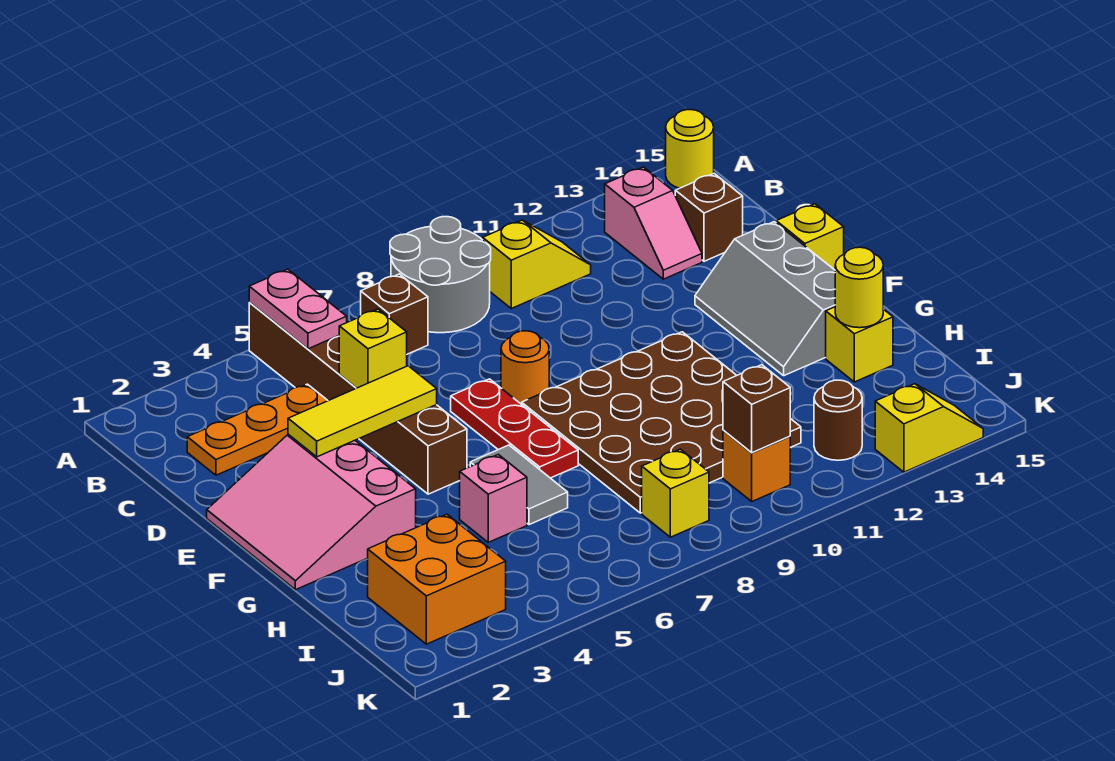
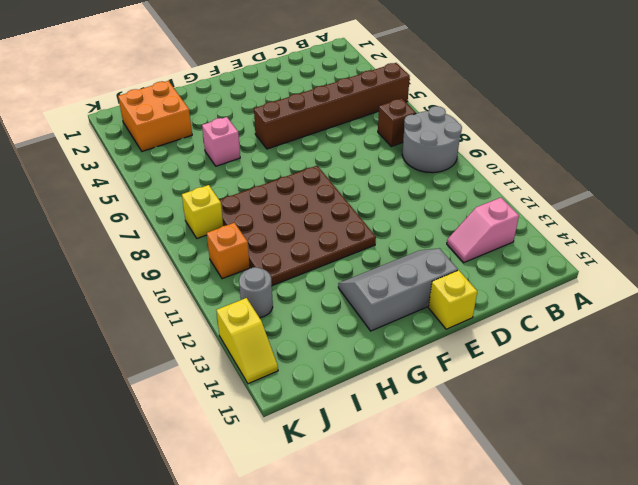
grey round brick J12 level 1 -> brown round brick J12 level 1
none -> yellow round brick A15 level 1
none -> yellow slope B10:B11 level 1 top 10
none -> orange plate C2:C4 level 1

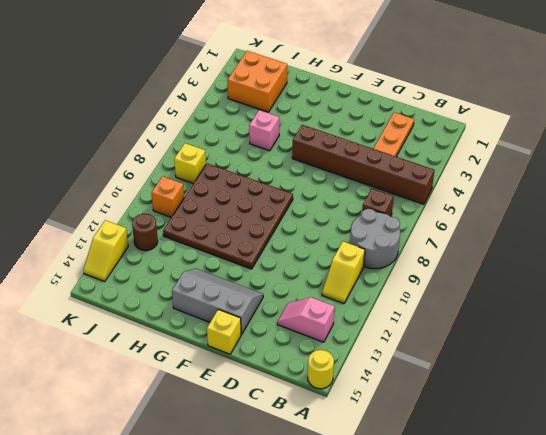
none -> brown brick C14 level 1
none -> pink slope E1:G3 level 1 top 3
none -> red plate E7:G7 level 1

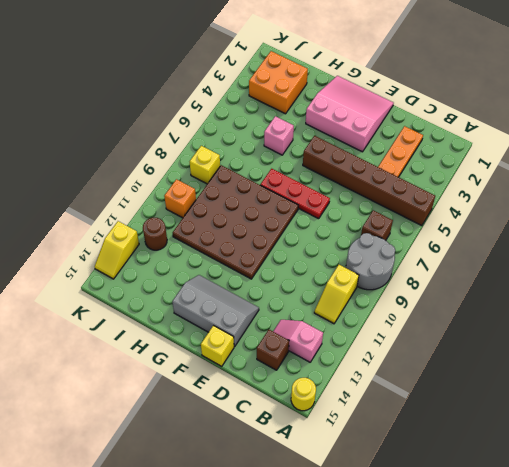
none -> orange round brick E8 level 1
none -> grey tile G6:H6 level 1
none -> yellow brick H14 level 1

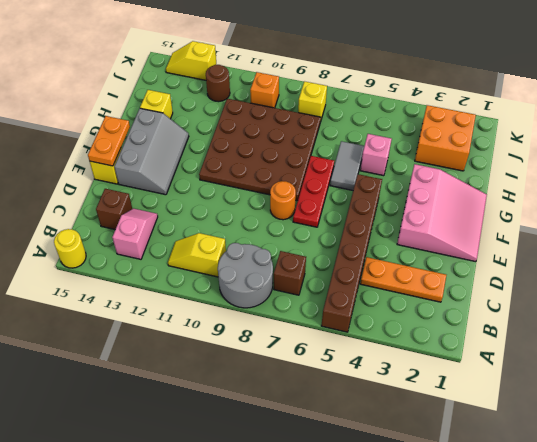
orange plate E15:F15 level 2 -> none
none -> pink plate A5:B5 level 2
none -> yellow brick D5 level 2
none -> yellow tile E3:E5 level 2

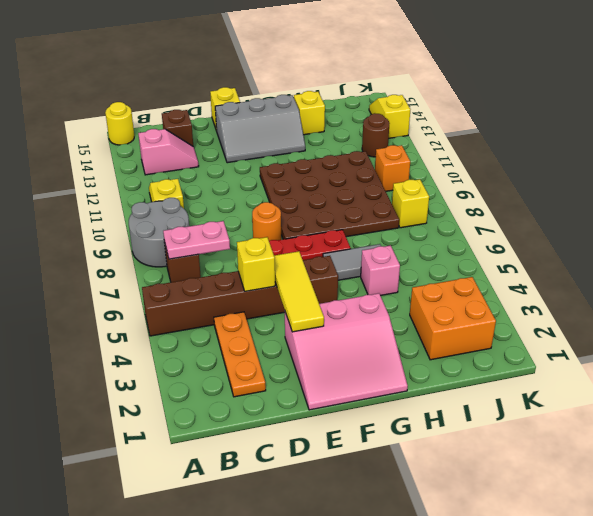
pink plate B7:C7 level 2 -> pink plate A5:B5 level 2
none -> yellow round brick H14 level 2
none -> brown brick J10 level 2

